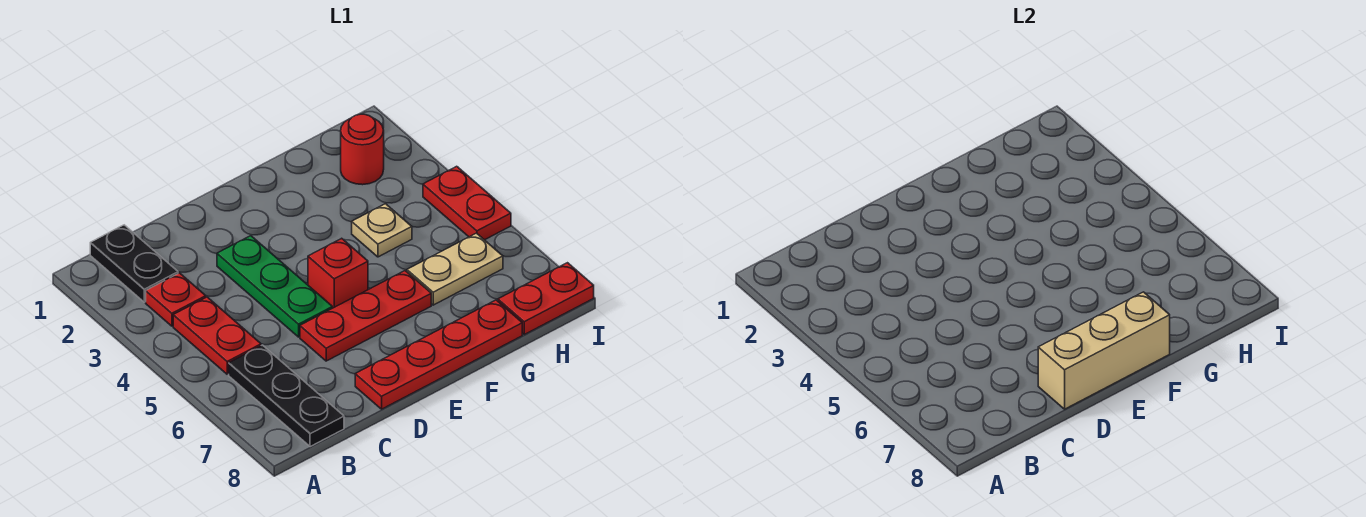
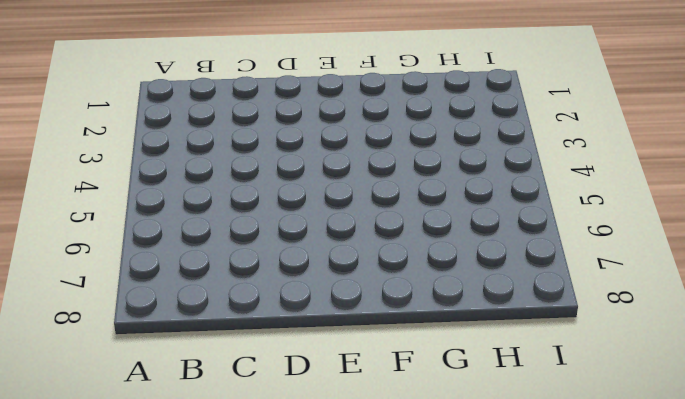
none -> black plate B1:B2 level 1
none -> red plate B3 level 1
none -> red plate B4:B5 level 1

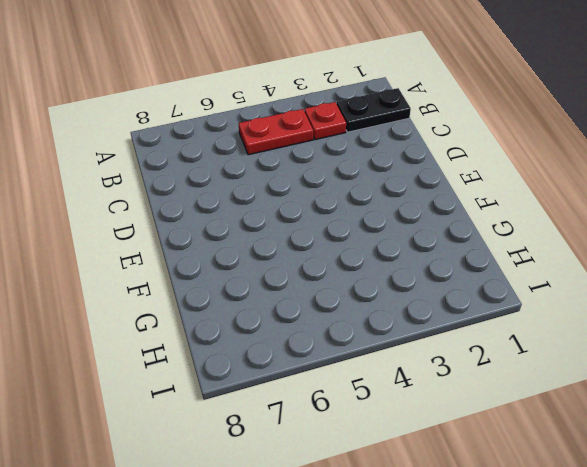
none -> black plate B6:B8 level 1
none -> green plate D3:D5 level 1
none -> red plate D6:F6 level 1

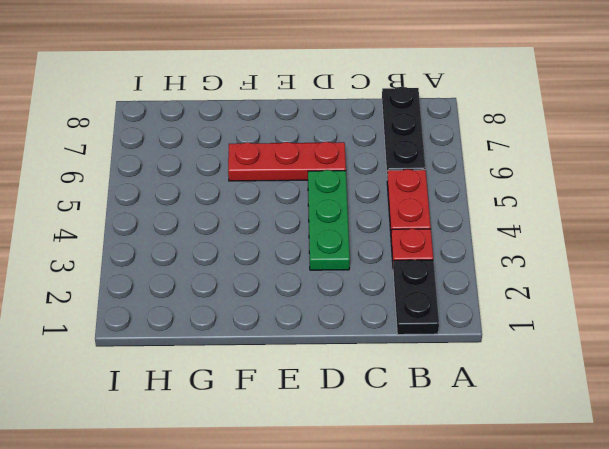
none -> red plate D8:G8 level 1
none -> red brick E5 level 1
none -> tan plate G4 level 1

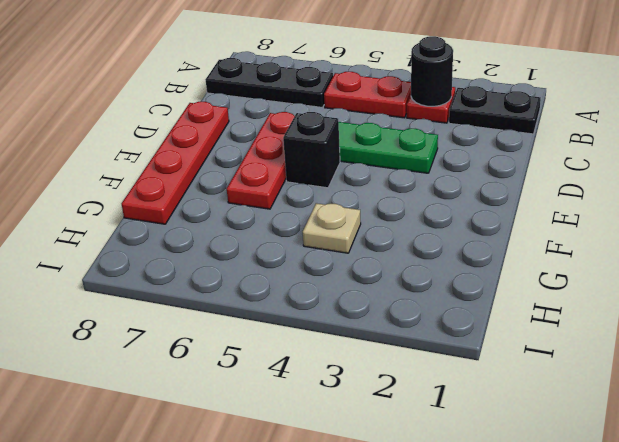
black round brick B3 level 2 -> none
black brick E5 level 1 -> red brick E5 level 1
none -> tan plate G6:H6 level 1
none -> red round brick H2 level 1
none -> red plate H8:I8 level 1

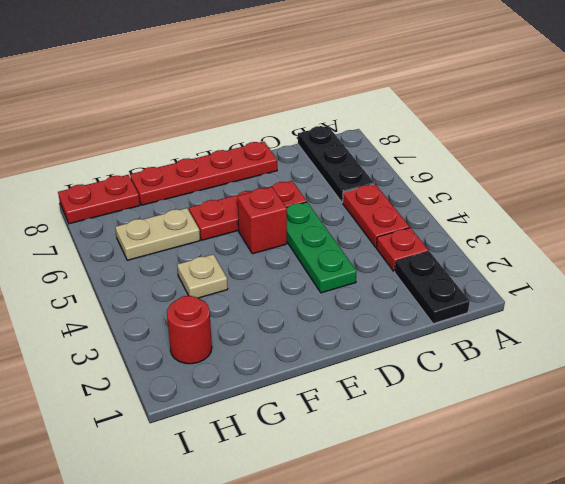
none -> red plate I4:I5 level 1
none -> tan brick D8:F8 level 2

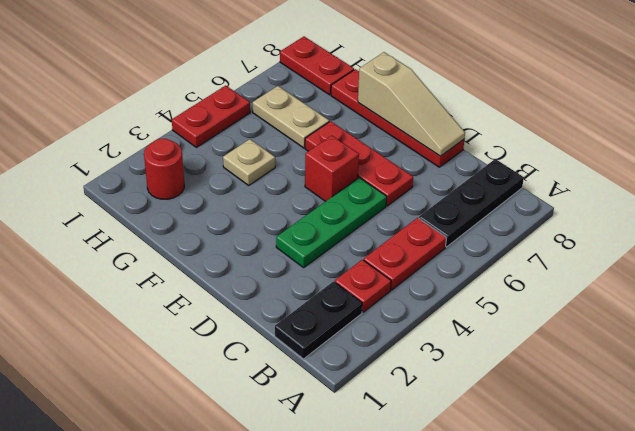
tan slope D8:F8 level 2 top F -> tan brick D8:F8 level 2

